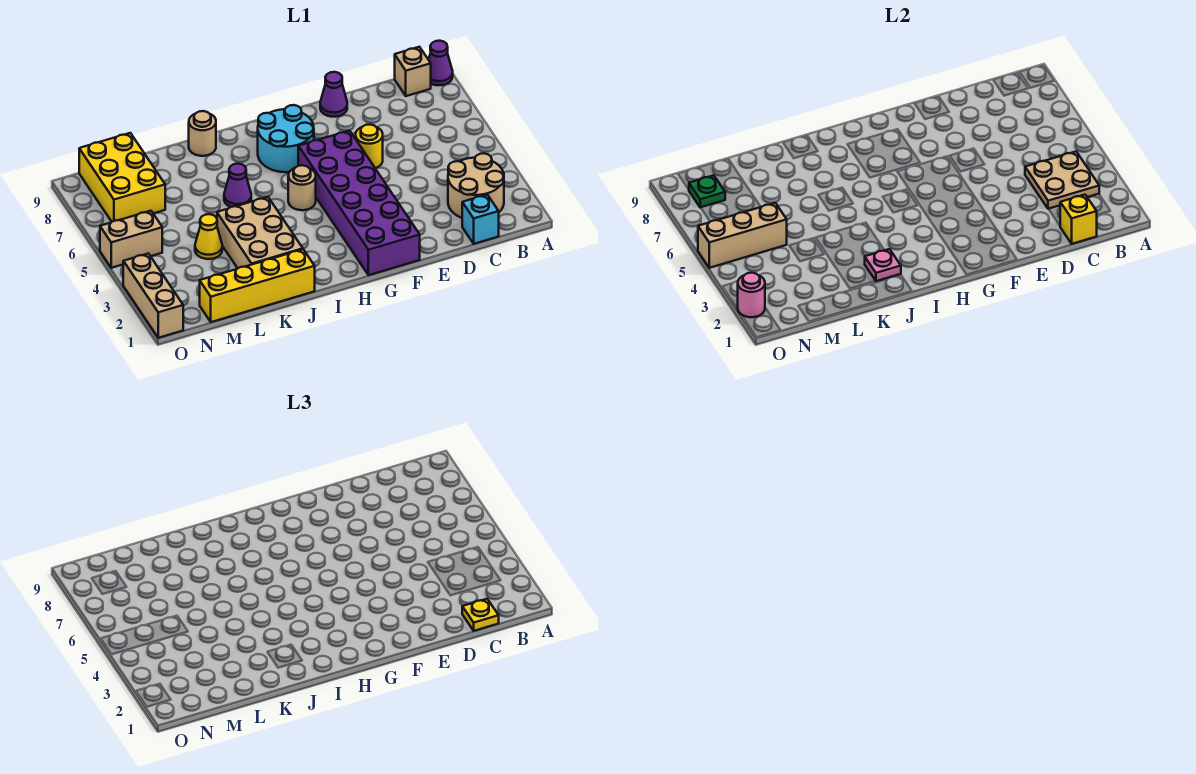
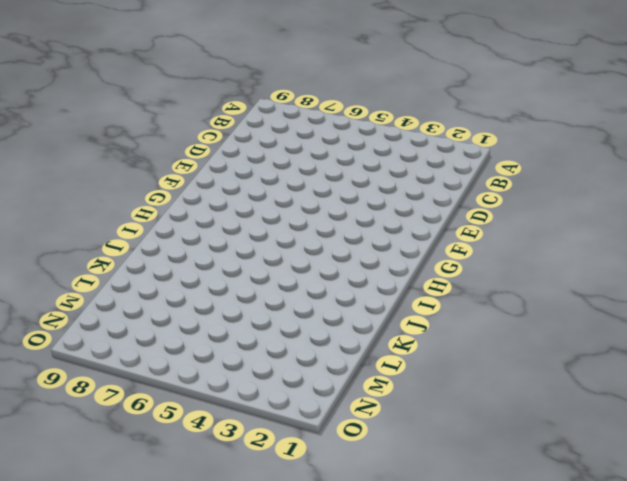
none -> purple cone A9 level 1
none -> tan round brick B2:C3 level 1
none -> tan brick B9 level 1

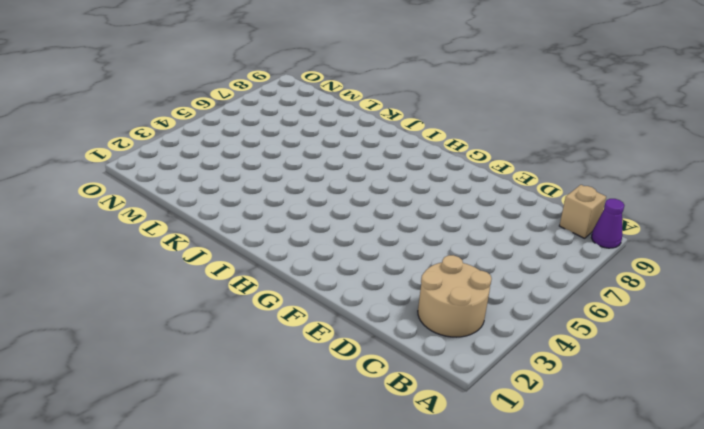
none -> cyan brick C1 level 1
none -> yellow round brick E6 level 1
none -> purple cone E9 level 1

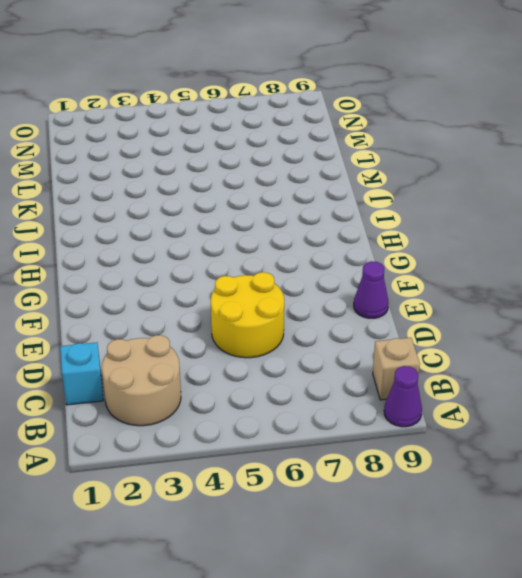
yellow round brick D5:E6 level 1 -> yellow round brick E6 level 1
none -> purple brick F1:G6 level 1
none -> cyan round brick G7:H8 level 1
none -> tan round brick H5 level 1

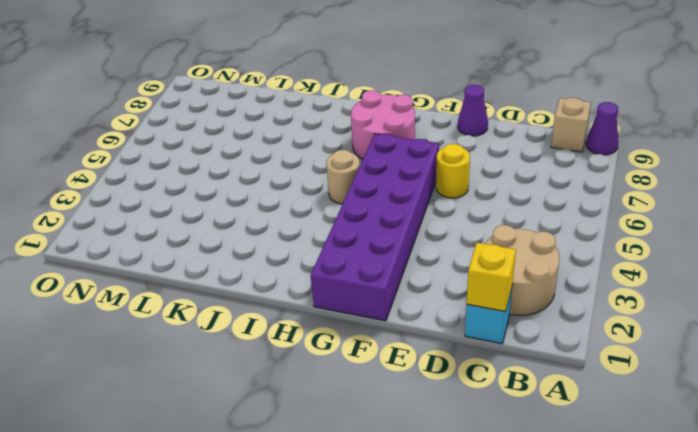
pink round brick G7:H8 level 1 -> cyan round brick G7:H8 level 1
none -> yellow brick J1:M1 level 1
none -> tan brick J2:K4 level 1
none -> purple cone J6 level 1

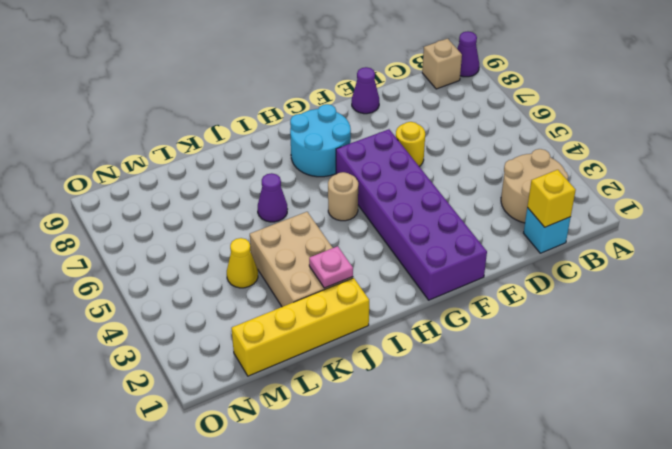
none -> tan round brick J9 level 1
none -> yellow brick M7:N9 level 1
none -> tan brick N5:O5 level 1

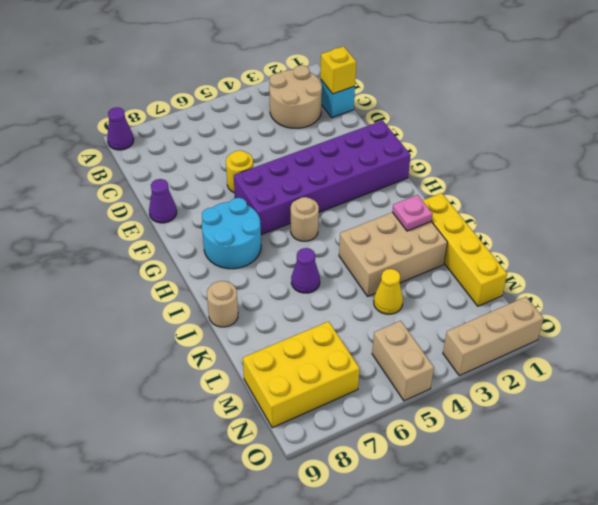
none -> tan brick B9 level 1
none -> tan plate B3:C4 level 2
none -> tan brick M5:O5 level 2

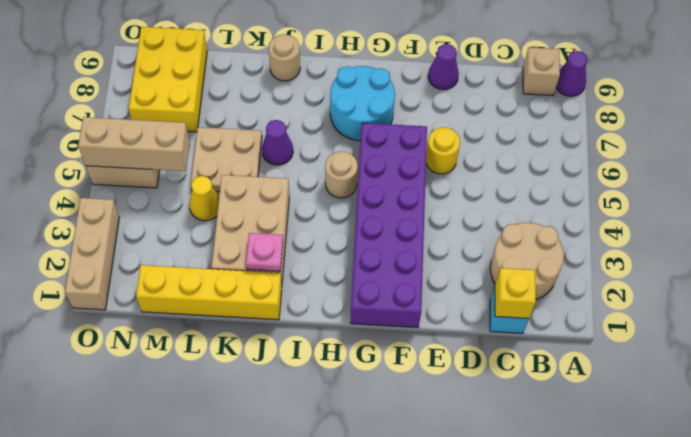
tan plate K5:L6 level 1 -> tan plate B3:C4 level 2
none -> green plate N8 level 2
none -> pink round brick O2 level 2
none -> yellow plate C1 level 3

